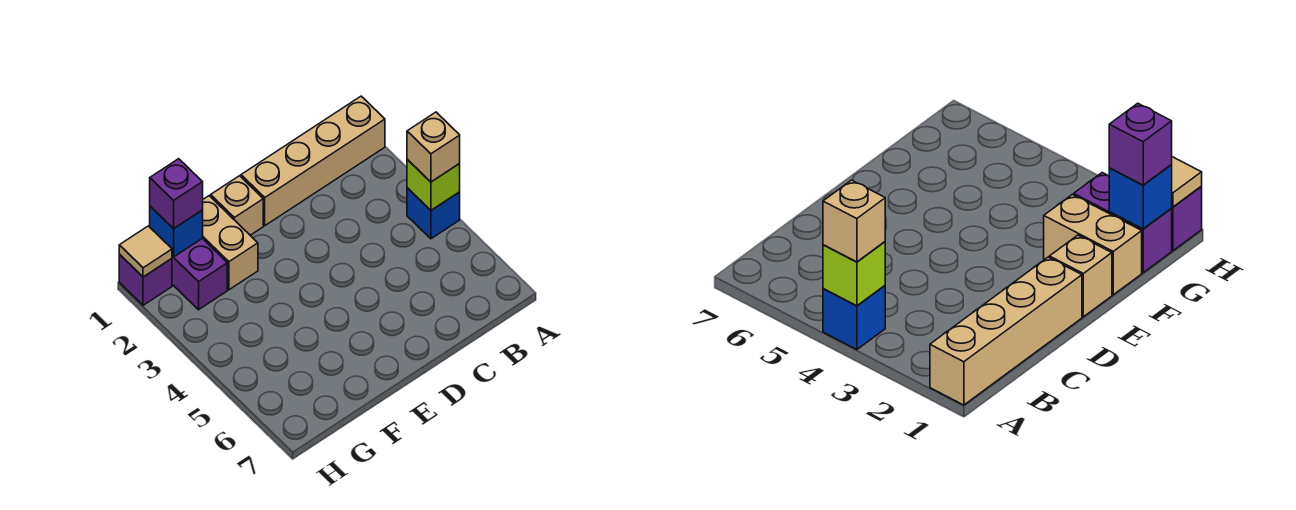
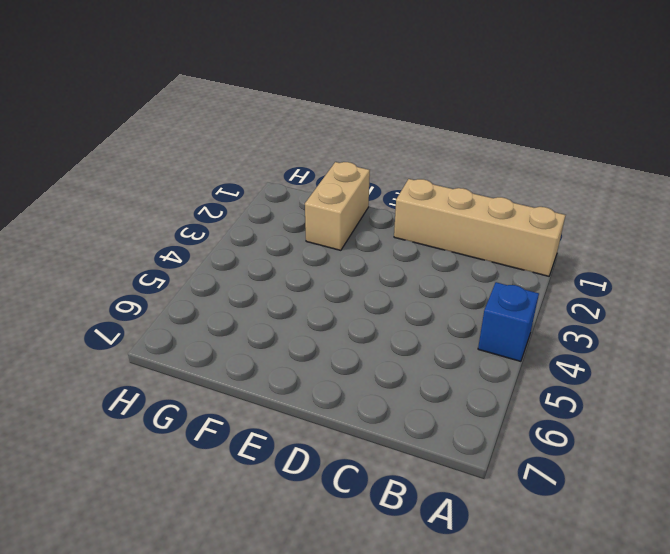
none -> tan brick E1 level 1
none -> purple brick G1:G2 level 1

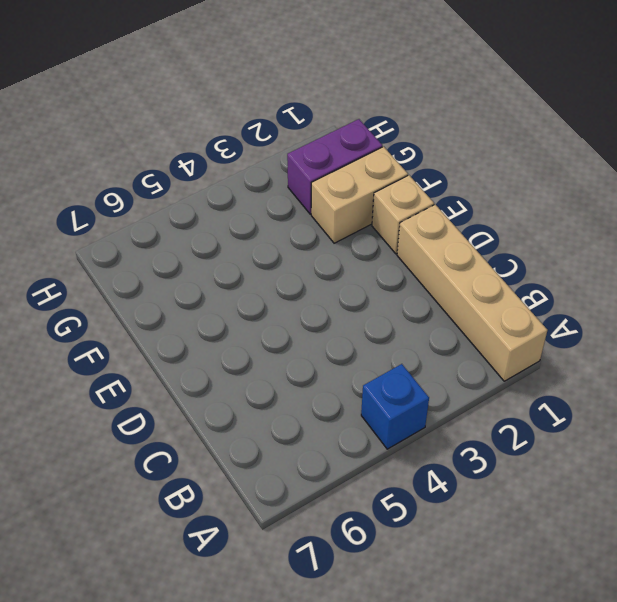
none -> purple brick H1 level 1
none -> lime brick A4 level 2

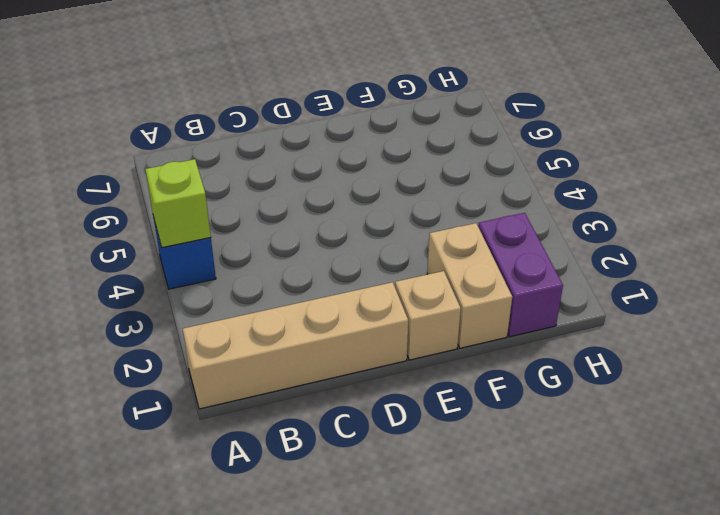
none -> purple brick H1 level 1
none -> blue brick G1 level 2

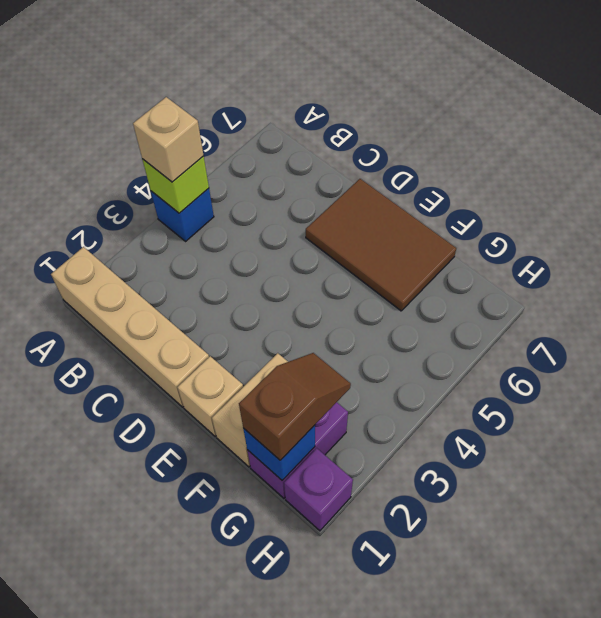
brown tile D6:F7 level 1 -> none
brown slope G1:G2 level 3 top 1 -> purple brick G1 level 3
none -> tan tile H1 level 2

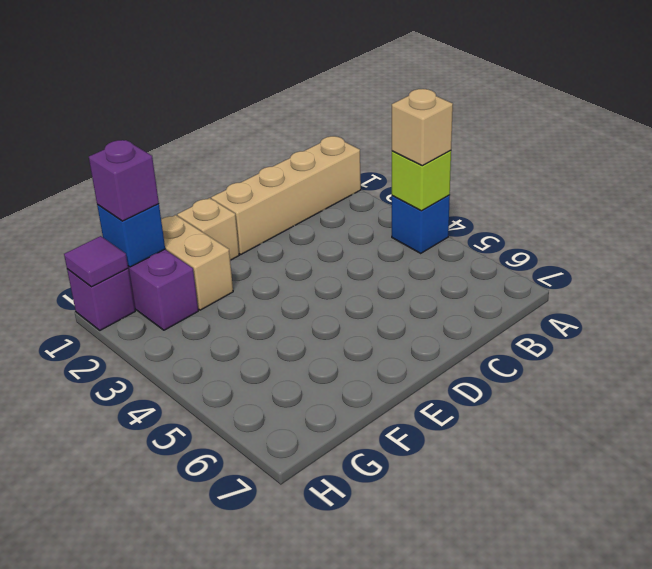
purple tile H1 level 2 -> tan tile H1 level 2

